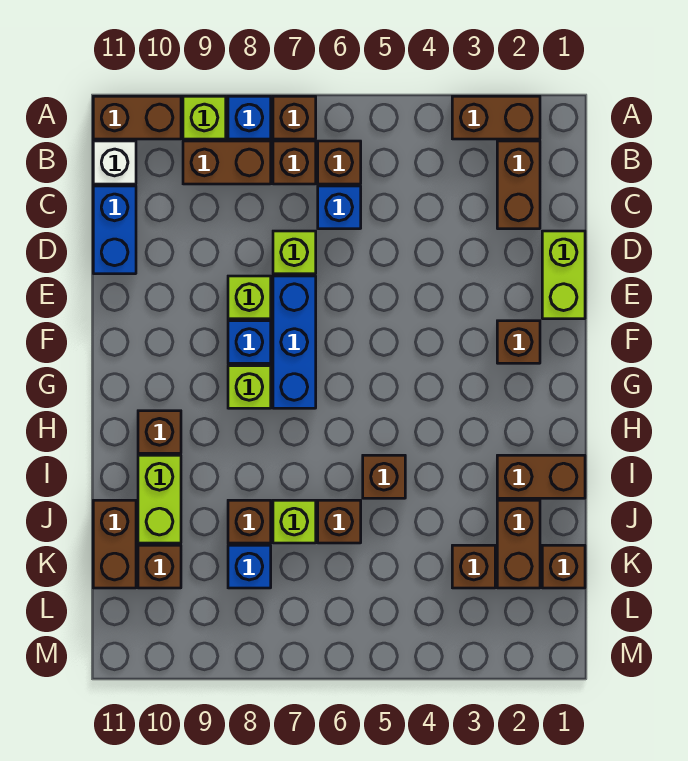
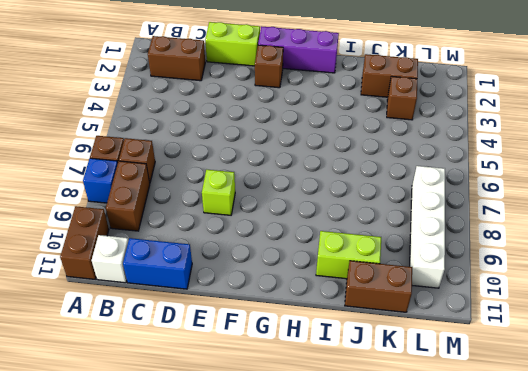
purple brick F1:H1 level 1 -> none
white brick L7:L10 level 1 -> none
none -> brown brick A2:A3 level 1
none -> lime brick A9 level 1
none -> brown brick B6 level 1
none -> blue brick C6 level 1

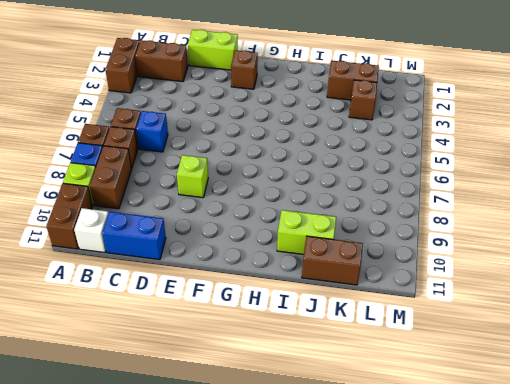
none -> lime brick D7 level 1
none -> blue brick E7:G7 level 1
none -> blue brick F8 level 1
none -> lime brick G8 level 1

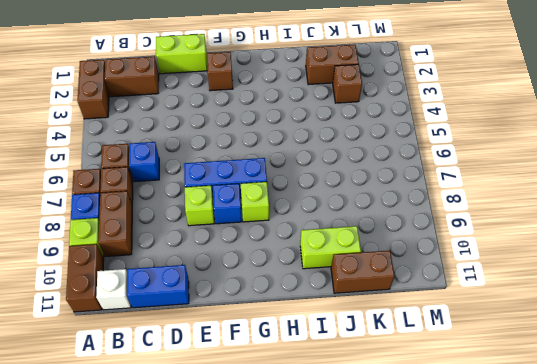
none -> lime brick D7 level 1
none -> brown brick H10 level 1
none -> brown brick I1:I2 level 1
none -> brown brick I5 level 1

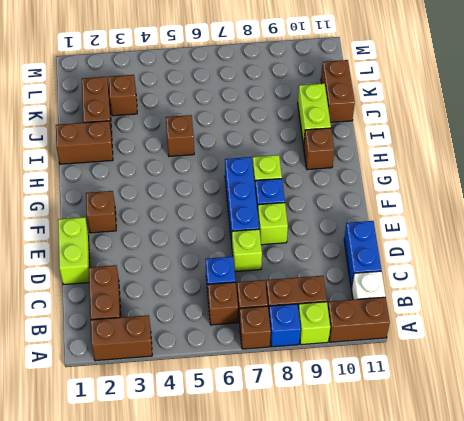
none -> brown brick J6 level 1
none -> lime brick J7 level 1
none -> brown brick J8 level 1
none -> brown brick K1 level 1

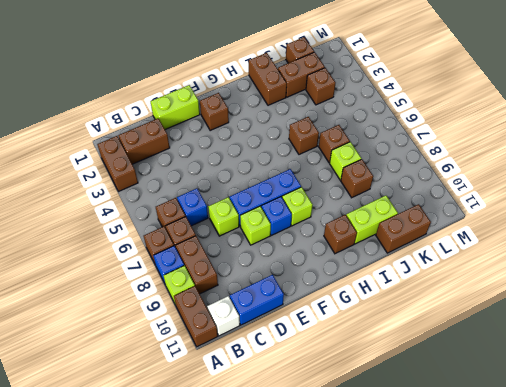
none -> blue brick K8 level 1
none -> brown brick K10 level 1

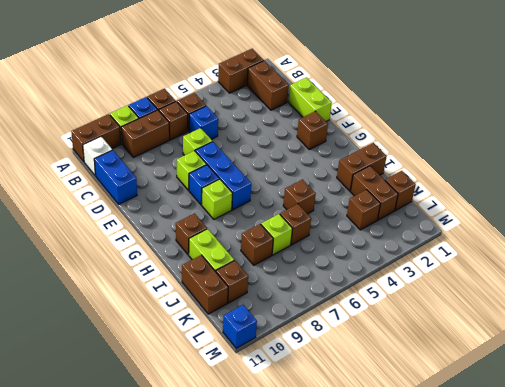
blue brick M11 level 1 -> blue brick K8 level 1

